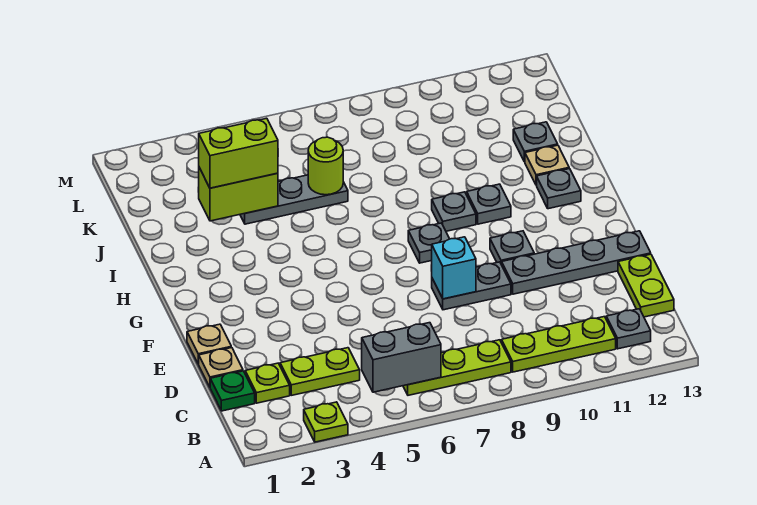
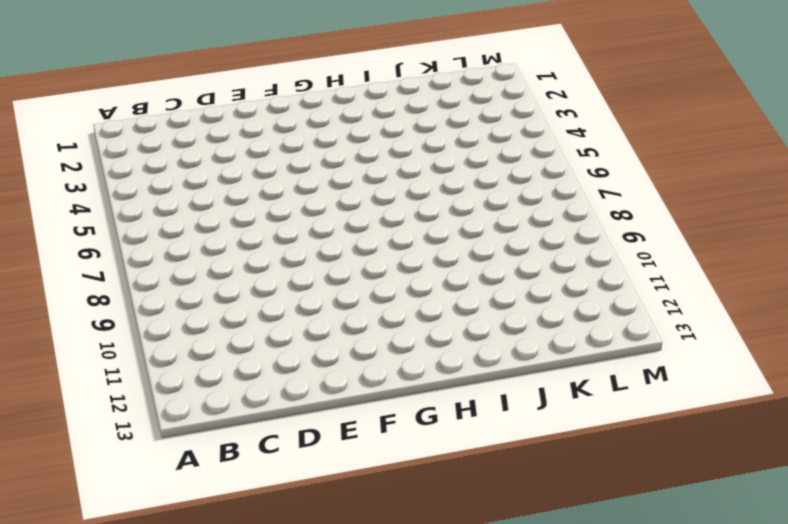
none -> lime plate A3 level 1
none -> lime plate B6:B8 level 1
none -> lime plate B9:B11 level 1

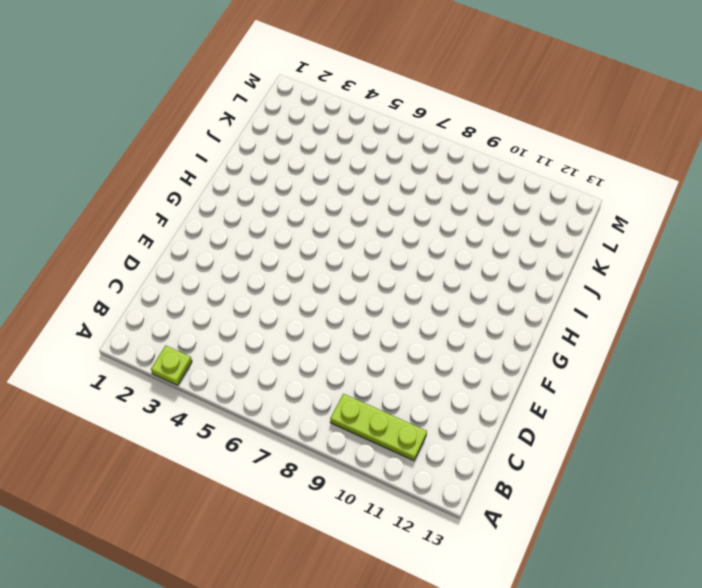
none -> lime plate B6:B8 level 1
none -> grey plate B12 level 1
none -> green plate C1 level 1

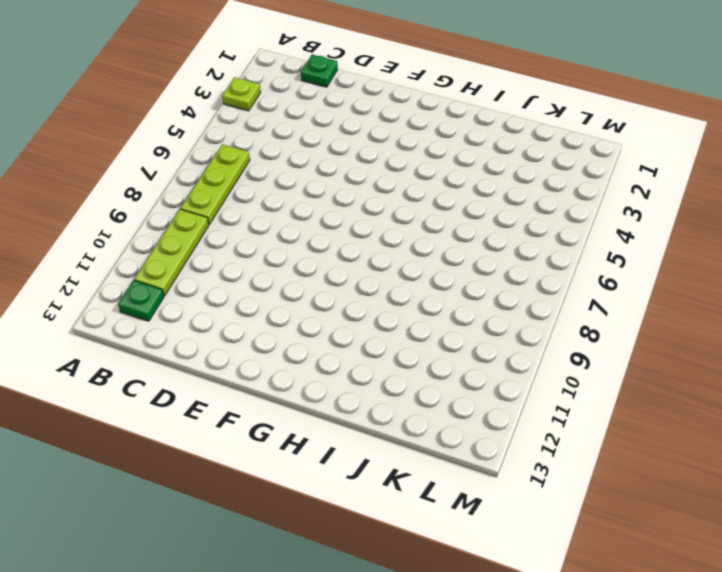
green plate B12 level 1 -> grey plate B12 level 1
none -> lime plate C2 level 1
none -> lime plate C3:C4 level 1
none -> lime plate C13:D13 level 1

